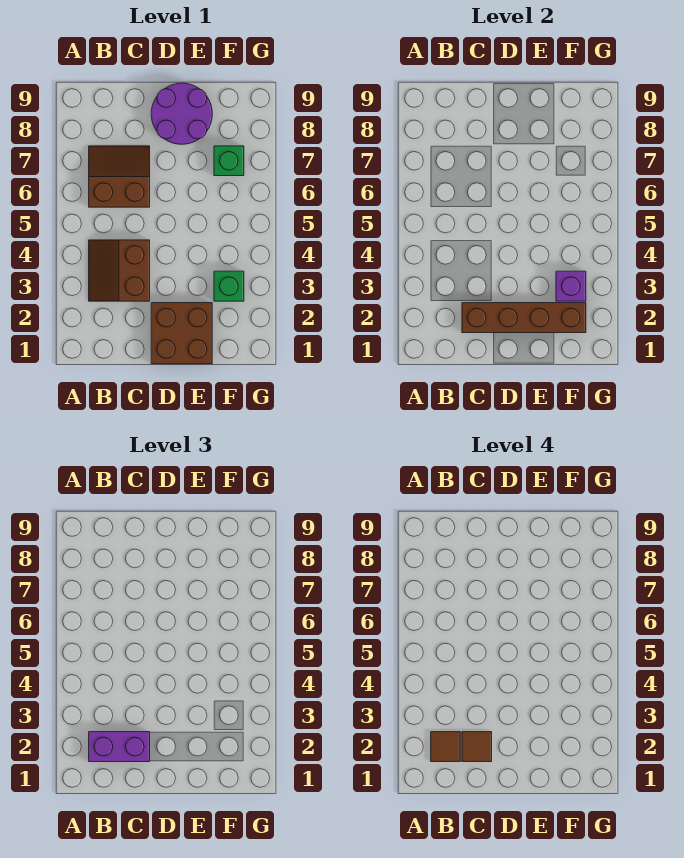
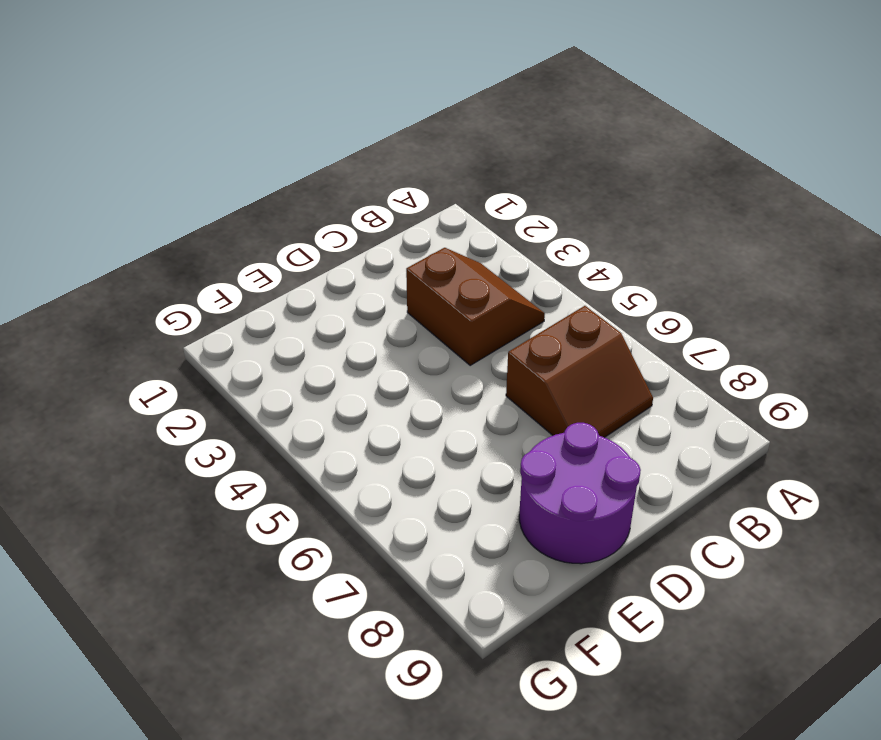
none -> brown brick D1:E2 level 1
none -> green brick F3 level 1

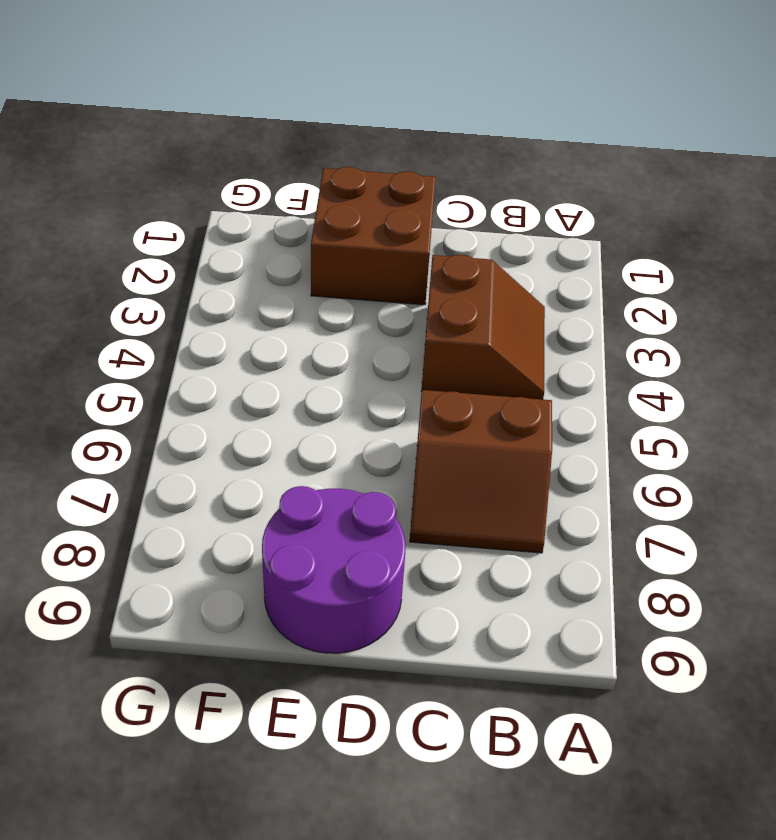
none -> green brick F3 level 1
none -> green brick F7 level 1

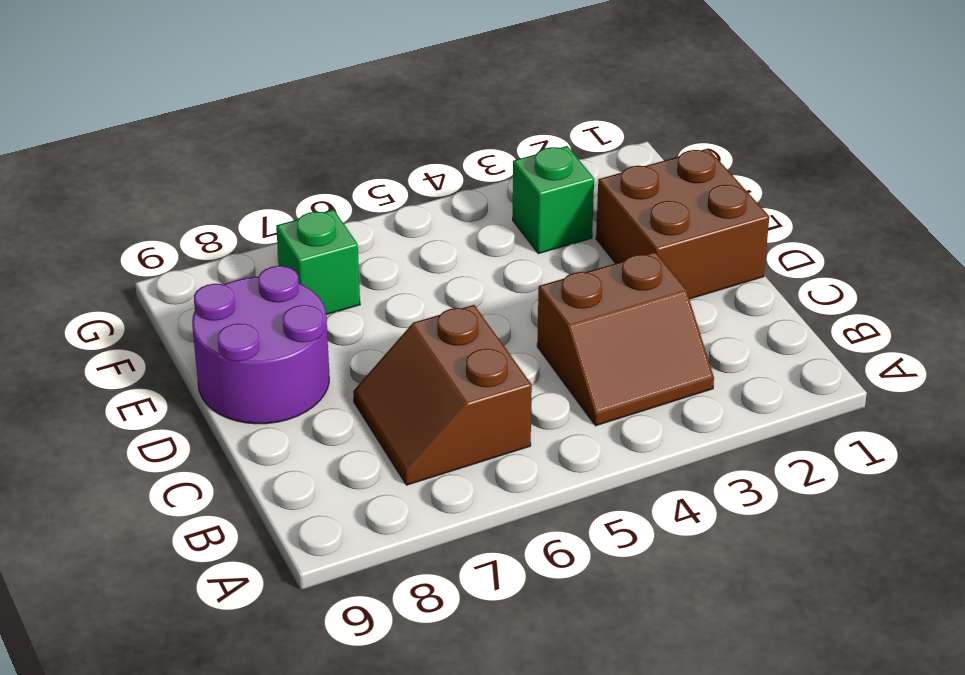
none -> brown brick C2:F2 level 2
none -> purple brick F3 level 2

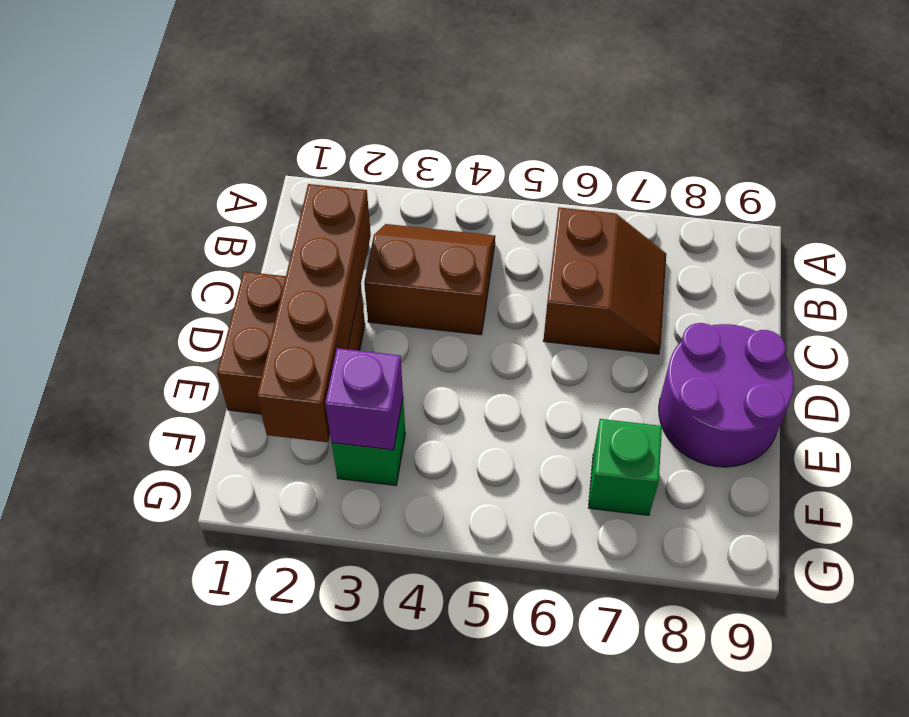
none -> purple brick B2:C2 level 3
none -> brown tile B2 level 4

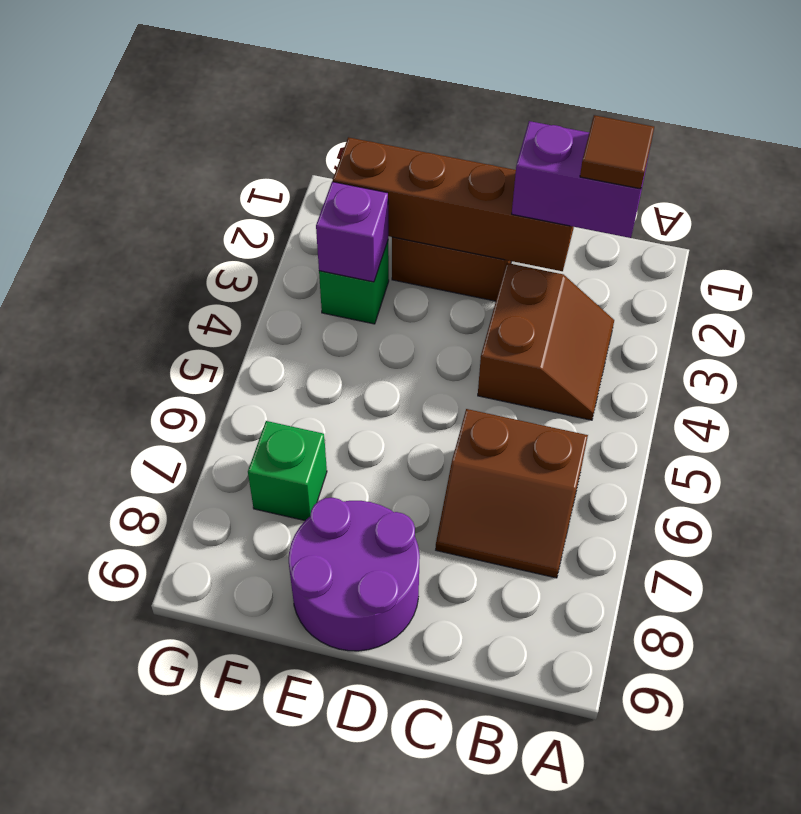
none -> brown tile C2 level 4

